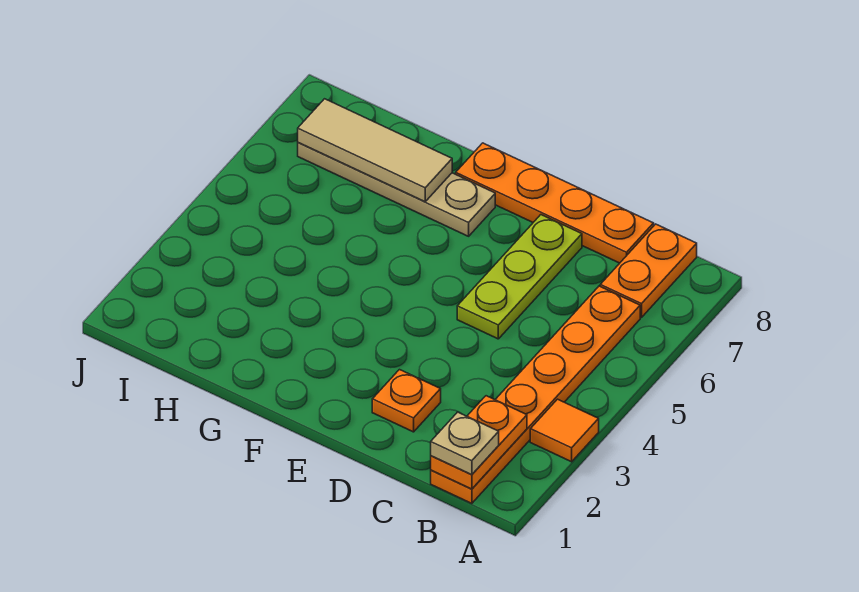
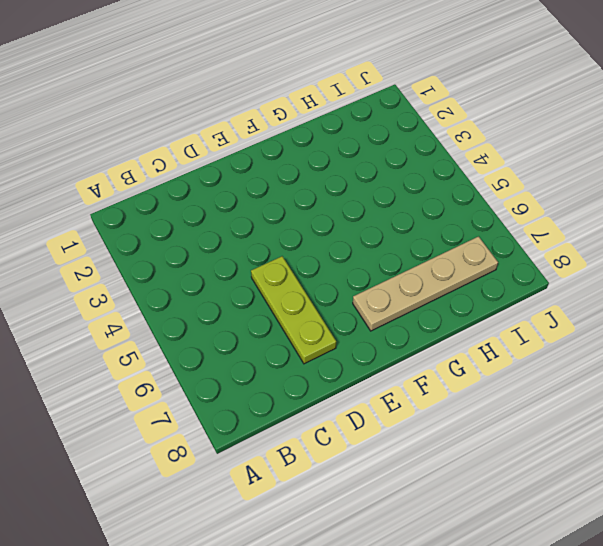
none -> orange tile A3 level 1
none -> orange plate B1:B6 level 1

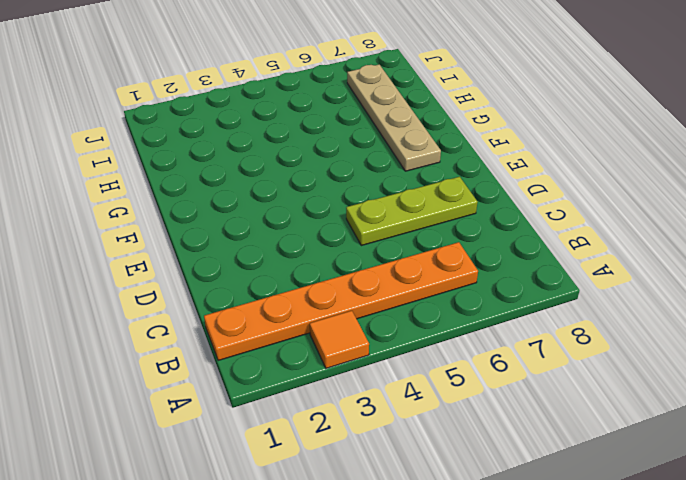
none -> orange plate B7:B8 level 1
none -> orange plate C8:F8 level 1

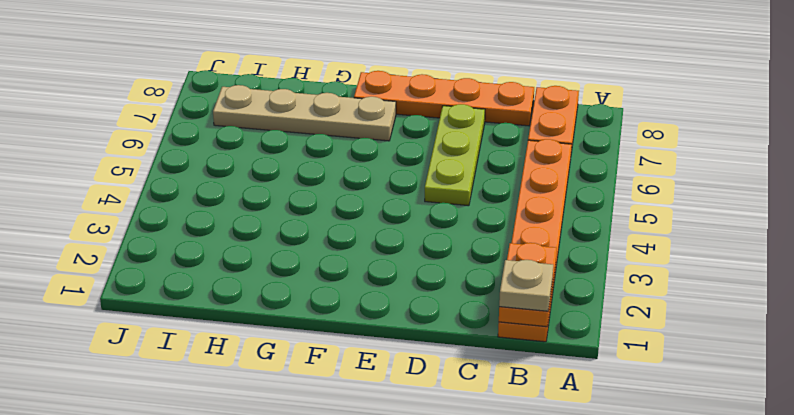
none -> orange tile A3 level 1
none -> orange plate D2 level 1

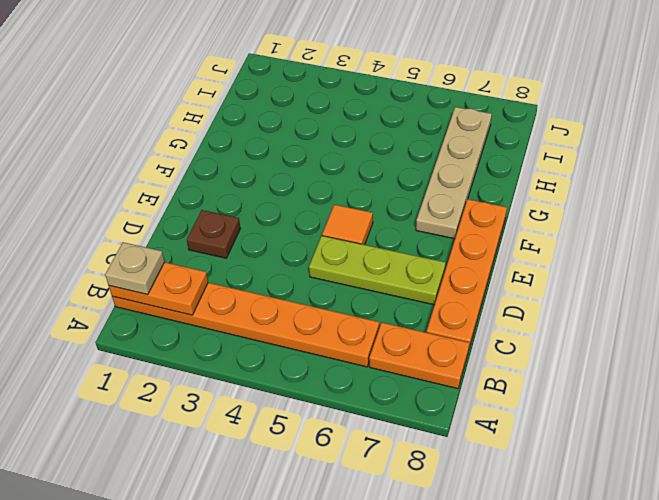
brown plate D2 level 1 -> orange plate D2 level 1
orange tile E5 level 1 -> orange tile A3 level 1
none -> tan tile G7:I7 level 2

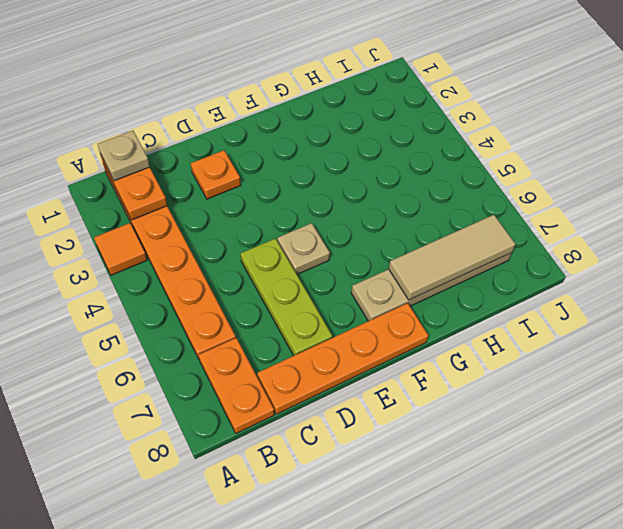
tan plate E5 level 1 -> none

